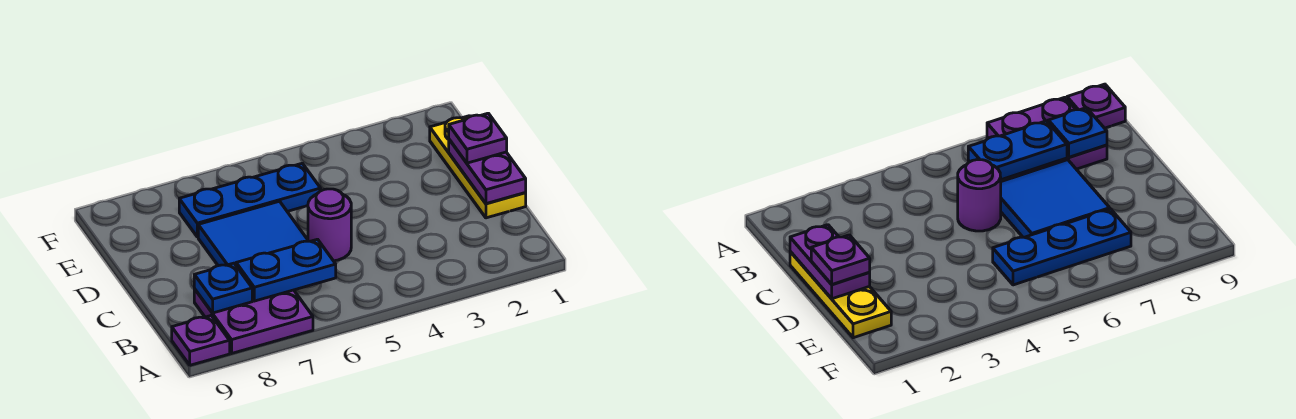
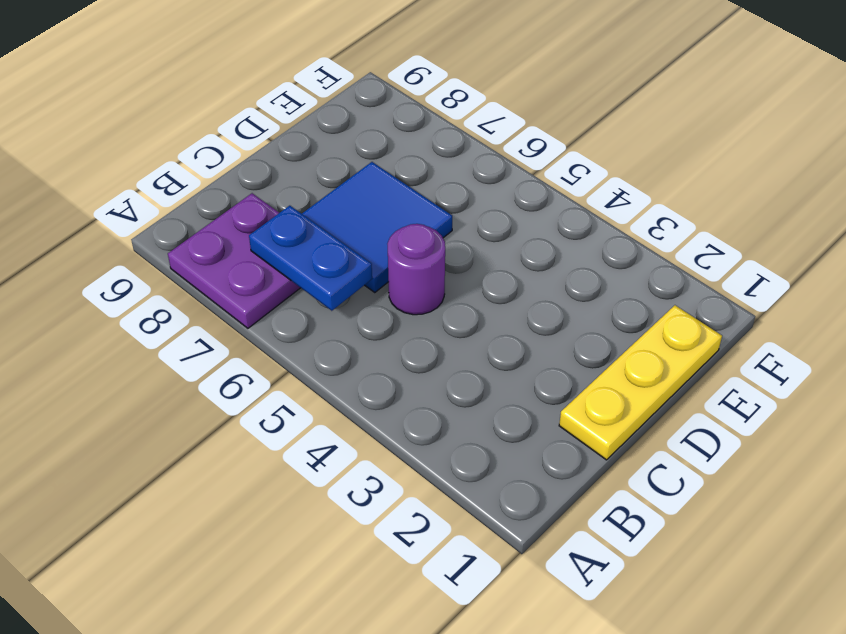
none -> purple plate A9 level 1
none -> blue plate E5:E7 level 1

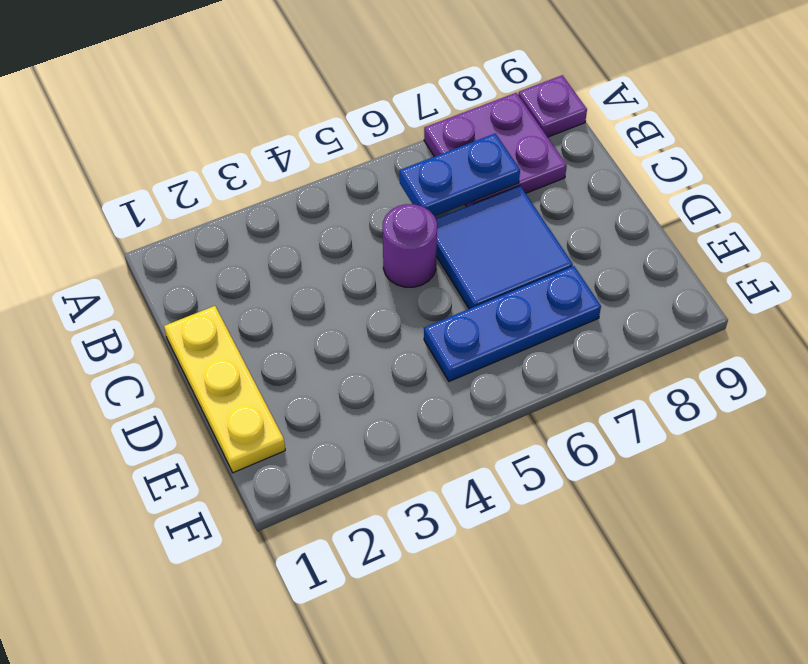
none -> blue plate B8 level 2
none -> purple plate C1:D1 level 2

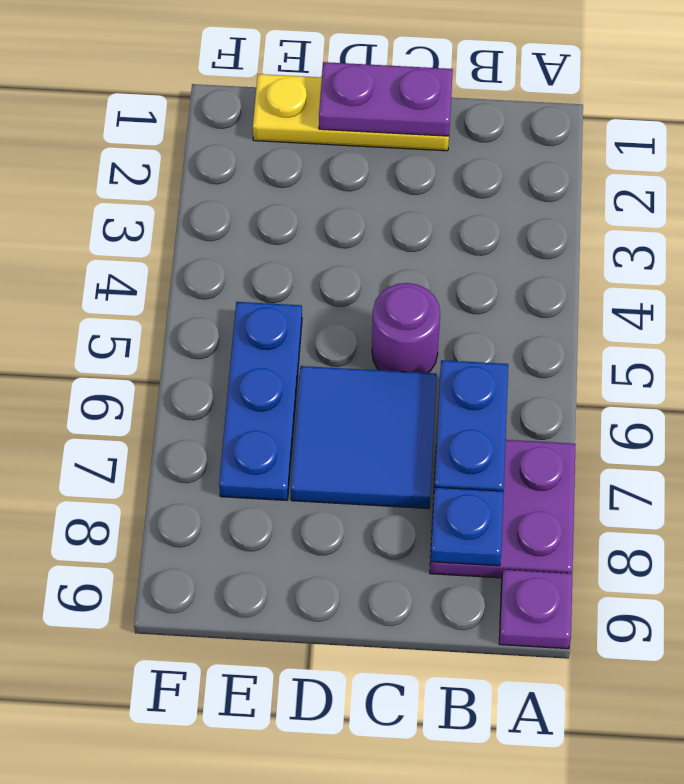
none -> purple plate D1 level 3

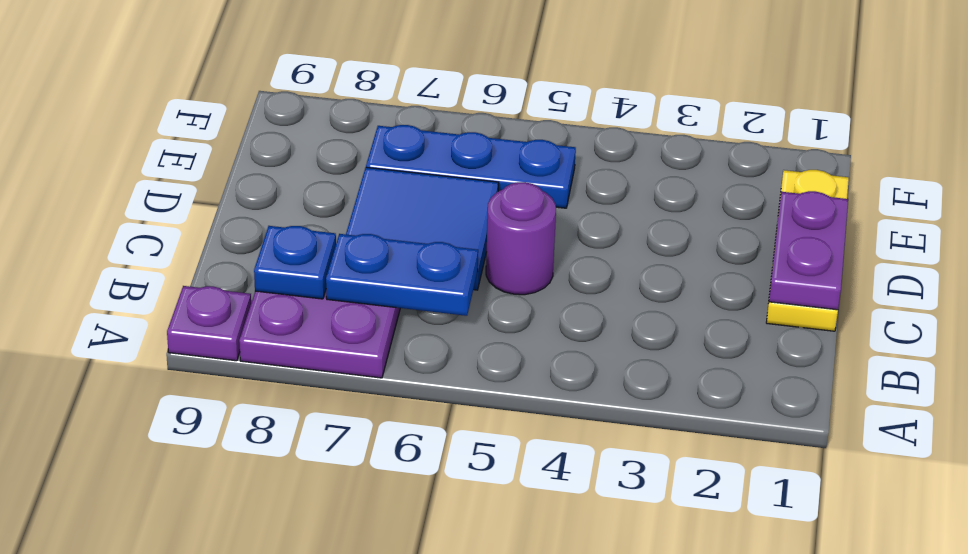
none -> purple plate D1 level 3

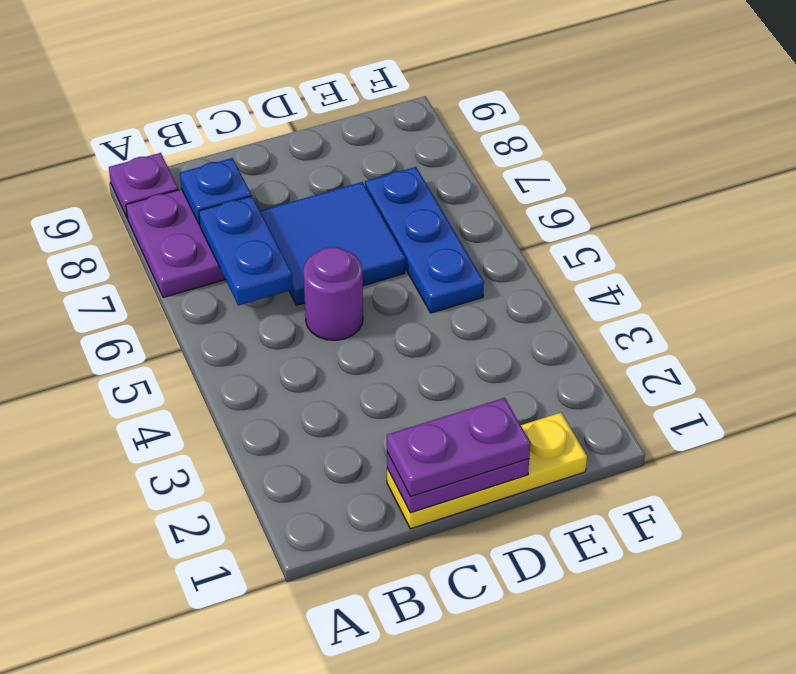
purple plate C1:D1 level 3 -> purple plate D1 level 3

